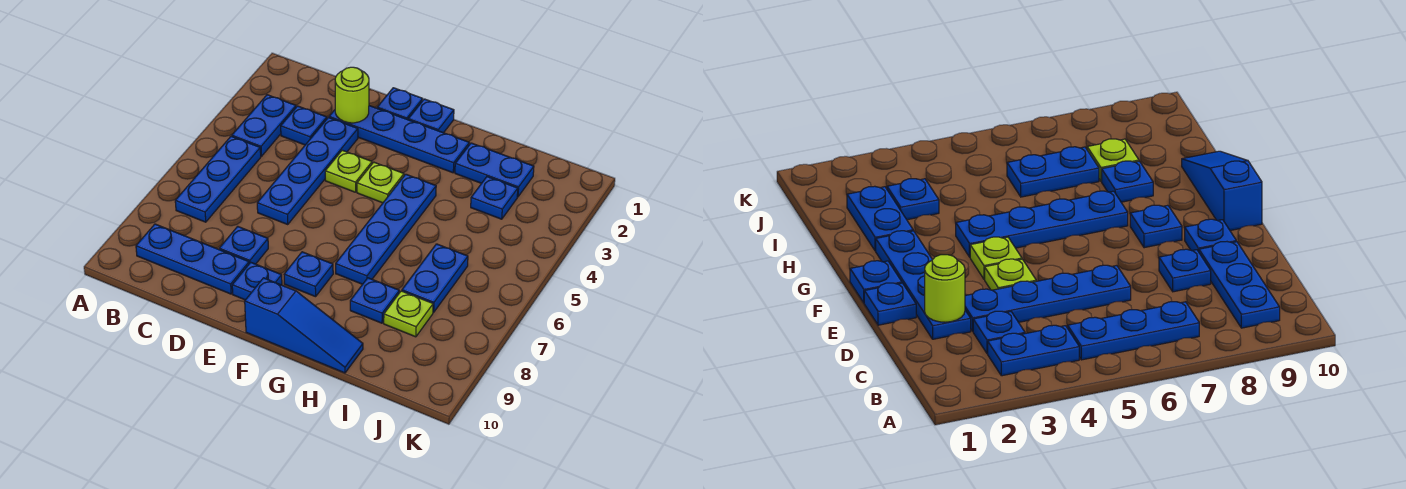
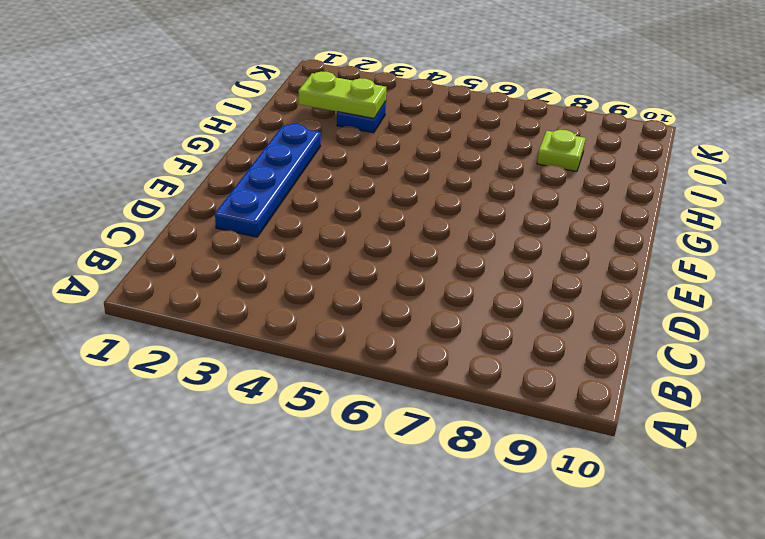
lime plate I2:I3 level 2 -> none
none -> blue plate B3:B4 level 1
none -> blue plate B5:B7 level 1
none -> blue plate B9:D9 level 1

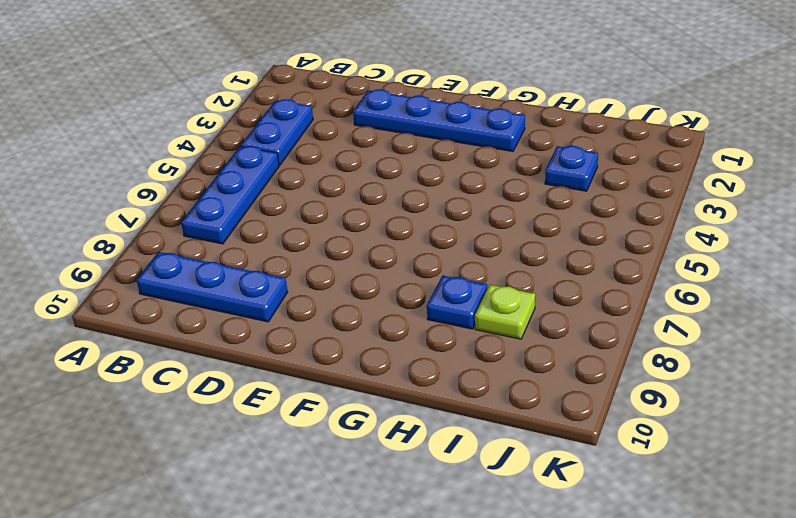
none -> blue plate C3 level 1
none -> blue plate D3:D6 level 1
none -> blue plate D8 level 1

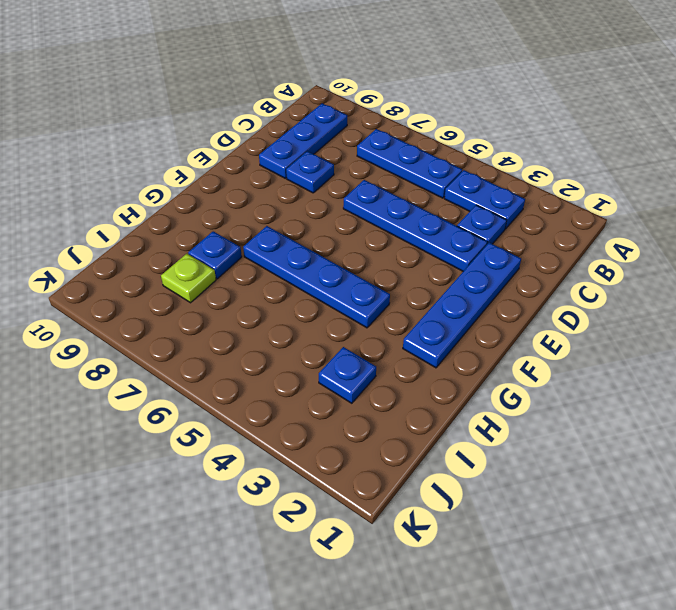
none -> blue plate E1 level 1
none -> lime plate E4 level 1
none -> blue plate E9 level 1

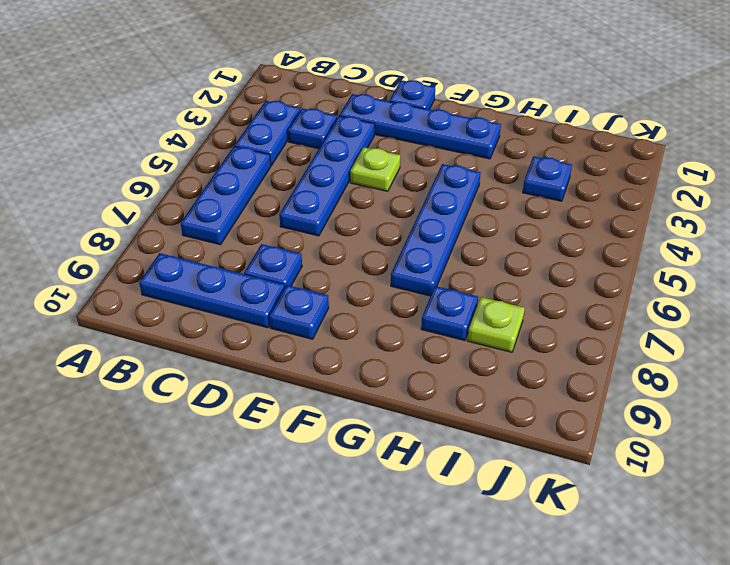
none -> blue plate F1 level 1
none -> lime plate F4 level 1
none -> blue plate F8 level 1

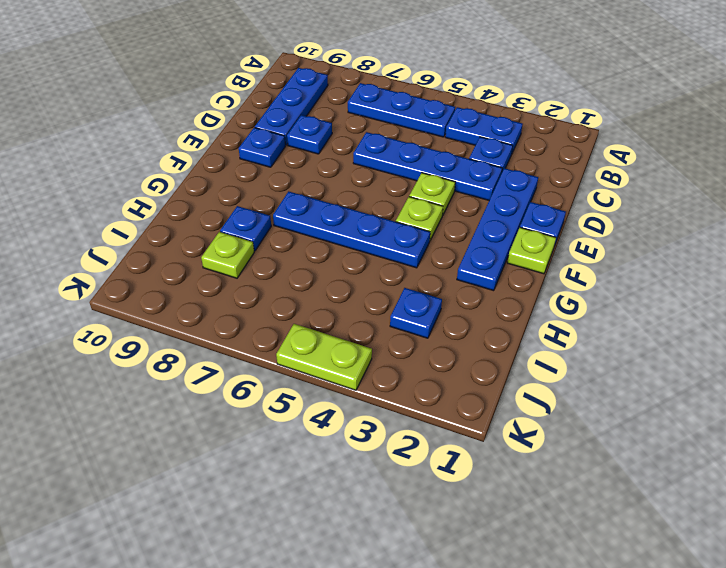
lime plate F1 level 1 -> blue plate F1 level 1
lime plate K4:K5 level 1 -> none
none -> blue plate F8 level 1
none -> blue slope F10:H10 level 1 top F
none -> blue plate H2:I2 level 1

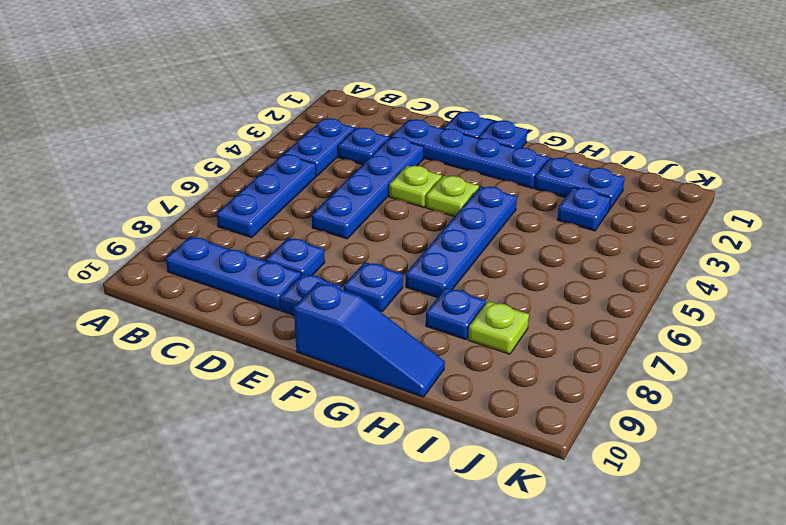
none -> blue plate I6:I7 level 1
none -> lime round brick D2 level 2

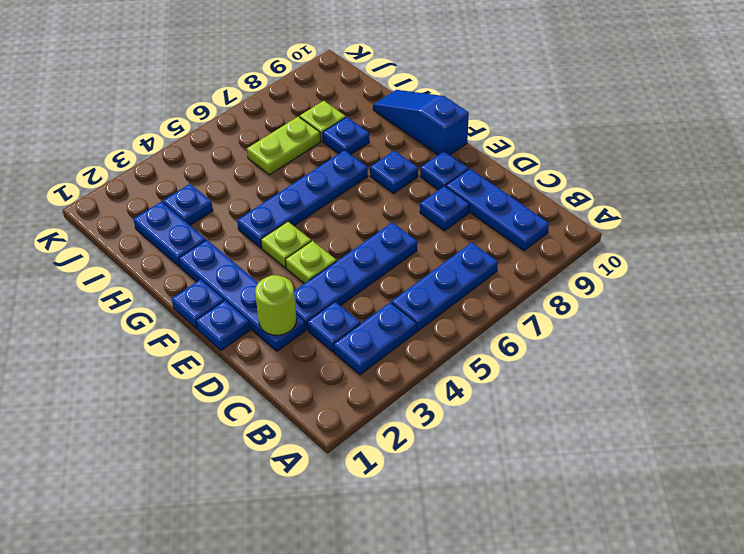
lime plate I6:I7 level 1 -> blue plate I6:I7 level 1

